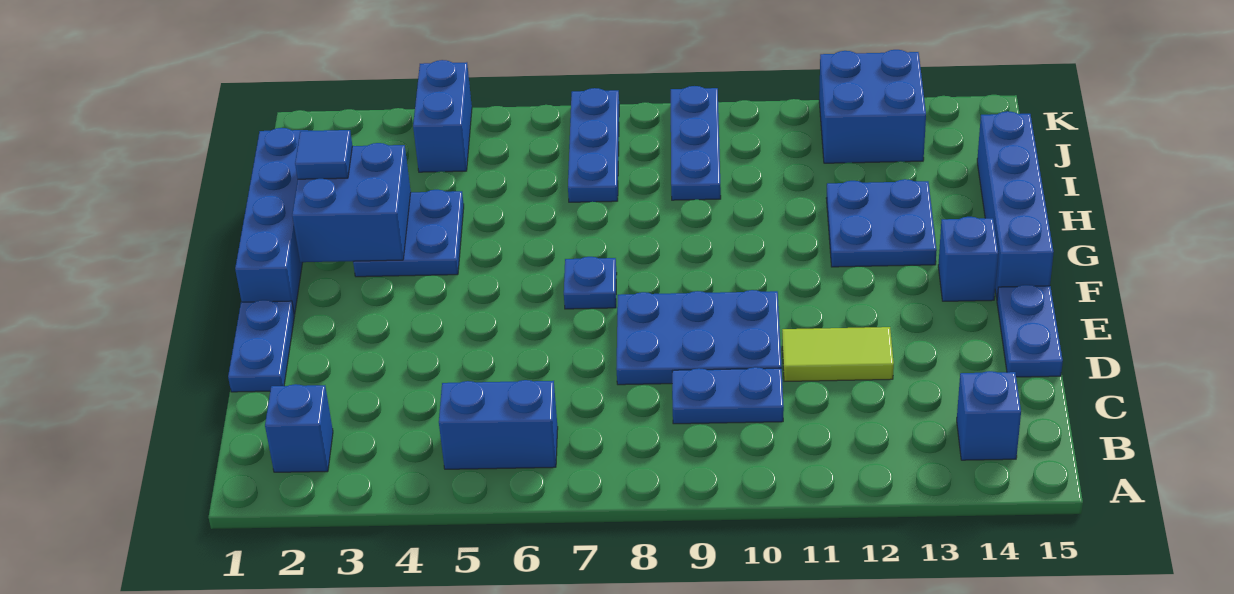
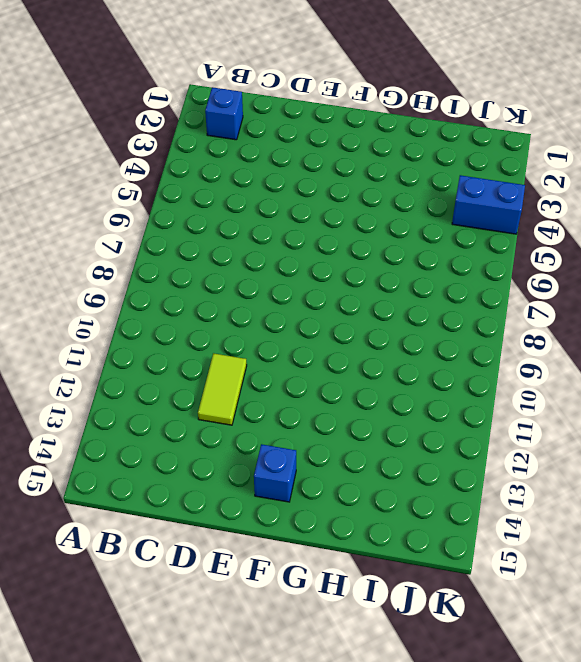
none -> blue brick B5:B6 level 1
none -> blue brick B14 level 1
none -> blue plate C9:C10 level 1

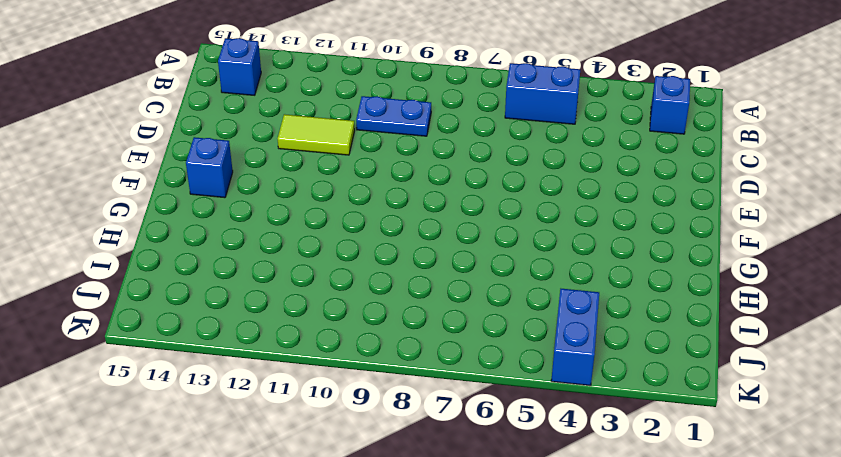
none -> blue plate D1:E1 level 1
none -> blue plate D8:E10 level 1
none -> blue plate D15:E15 level 1

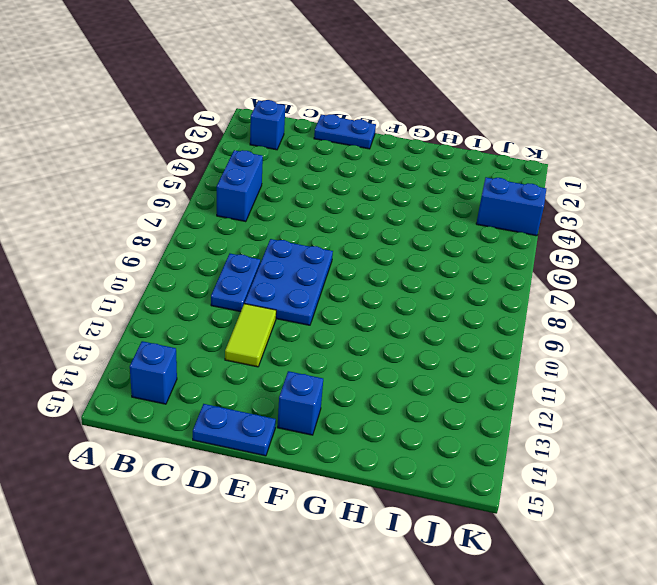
none -> blue brick F1:I1 level 1
none -> blue plate F7 level 1
none -> blue brick F15:I15 level 1

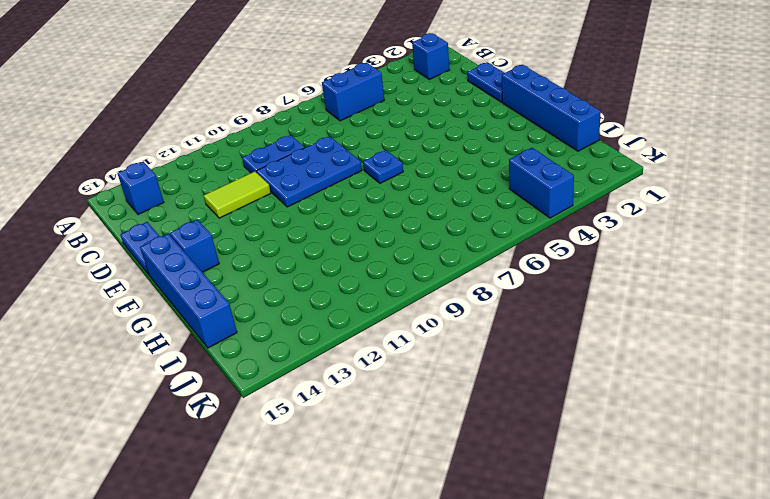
none -> blue plate G3:H4 level 1
none -> blue plate G12:H13 level 1
none -> blue plate I7:K7 level 1

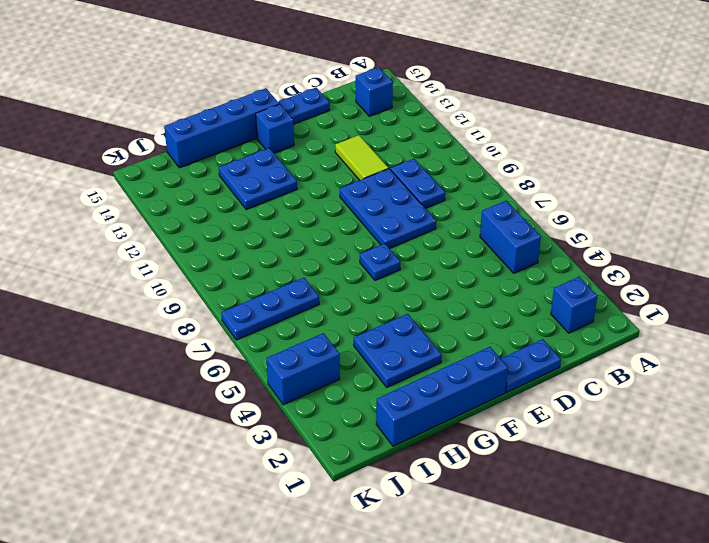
none -> blue plate I9:K9 level 1
none -> blue brick J12:K13 level 1
none -> blue brick G2:H3 level 2

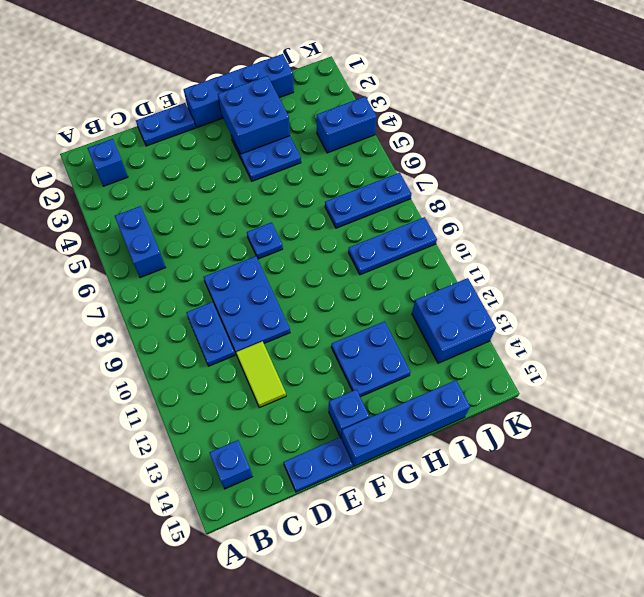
none -> blue tile H2 level 3

